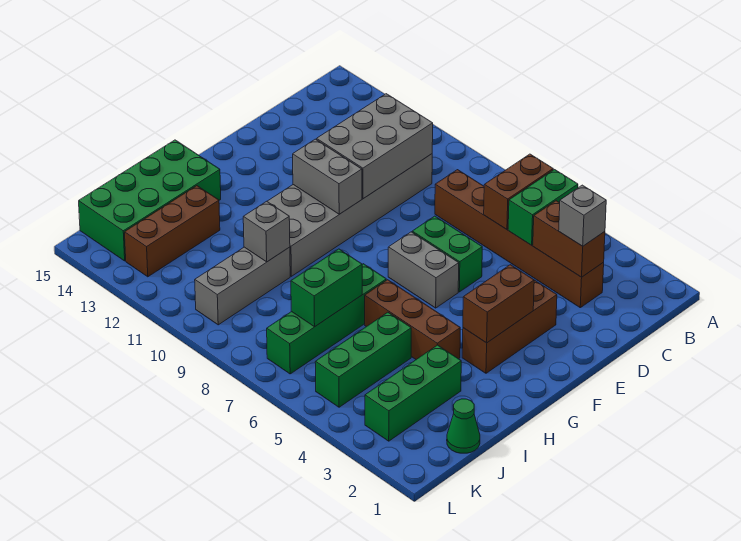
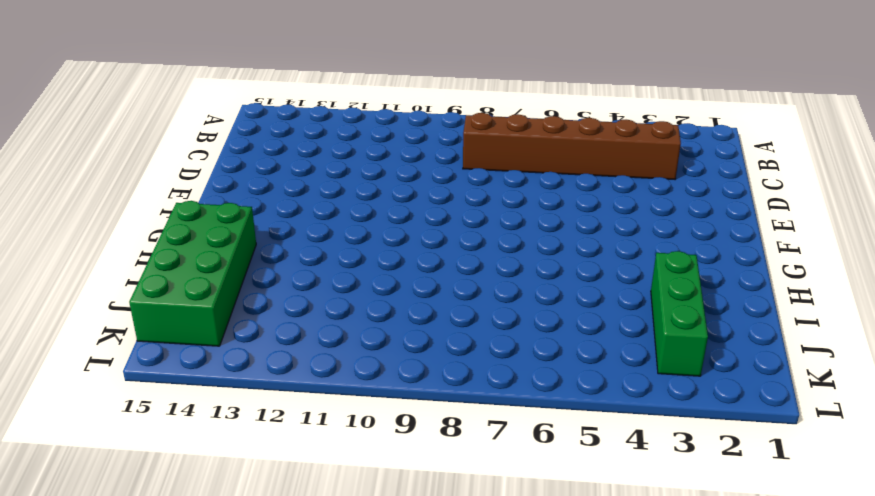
none -> grey brick C10:H11 level 1
none -> brown brick E3:G3 level 1
none -> green brick E6:E7 level 1

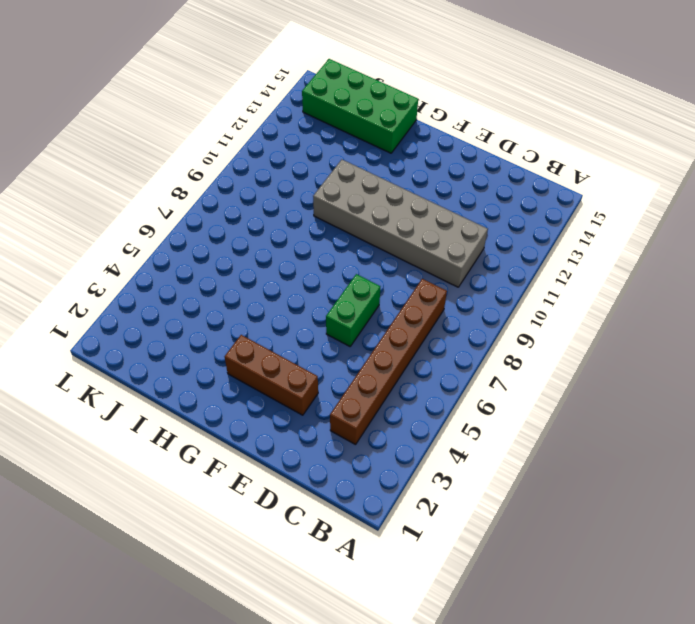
none -> grey brick F6:F7 level 1
none -> brown brick H4:H6 level 1
none -> green brick H7:K7 level 1

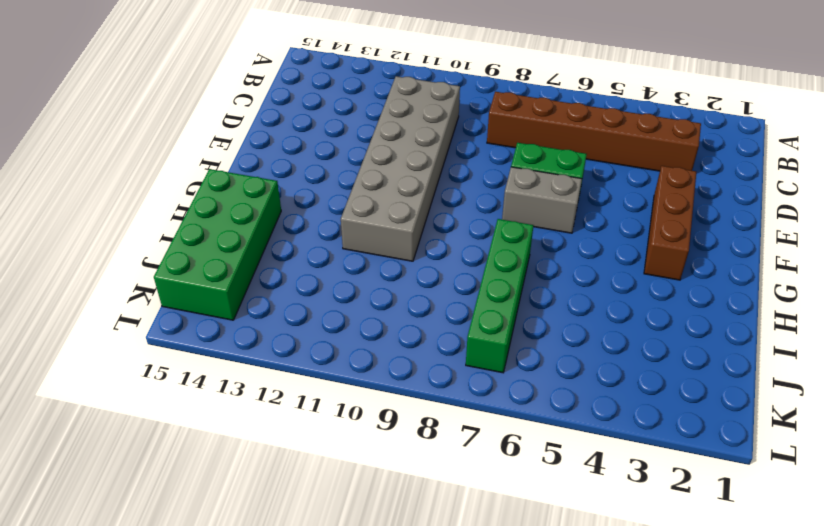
none -> brown brick H4:H6 level 1
none -> green brick I3:K3 level 1
none -> green brick I5:K5 level 1

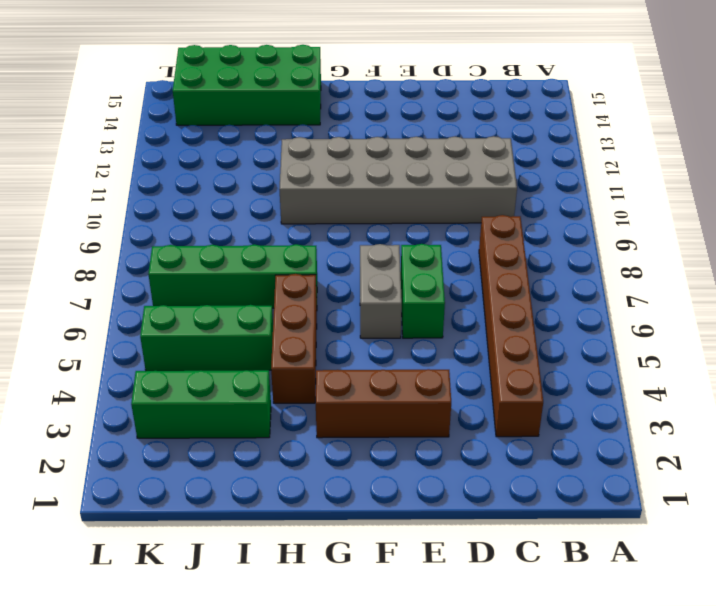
none -> grey brick I10:K10 level 1
none -> brown brick I13:K13 level 1
none -> green cone J1 level 1

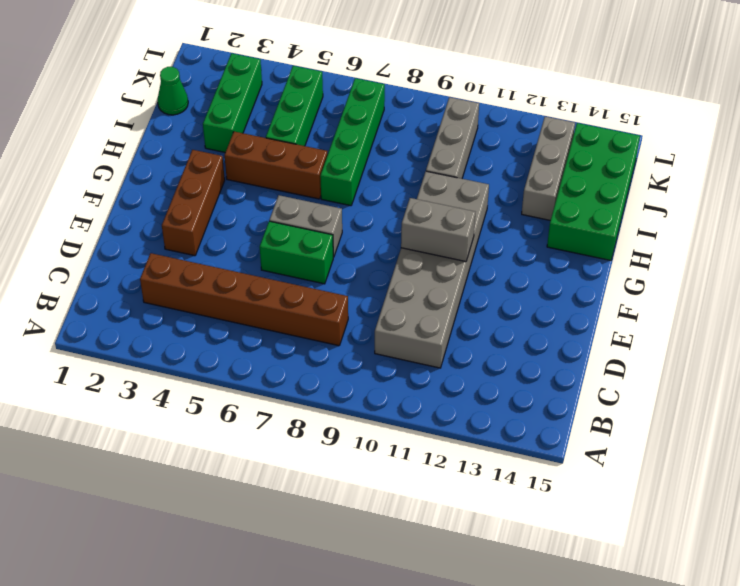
grey brick I13:K13 level 1 -> brown brick I13:K13 level 1
none -> green brick B5:C5 level 2
none -> brown brick B6:C6 level 2
none -> brown brick C3:C4 level 2

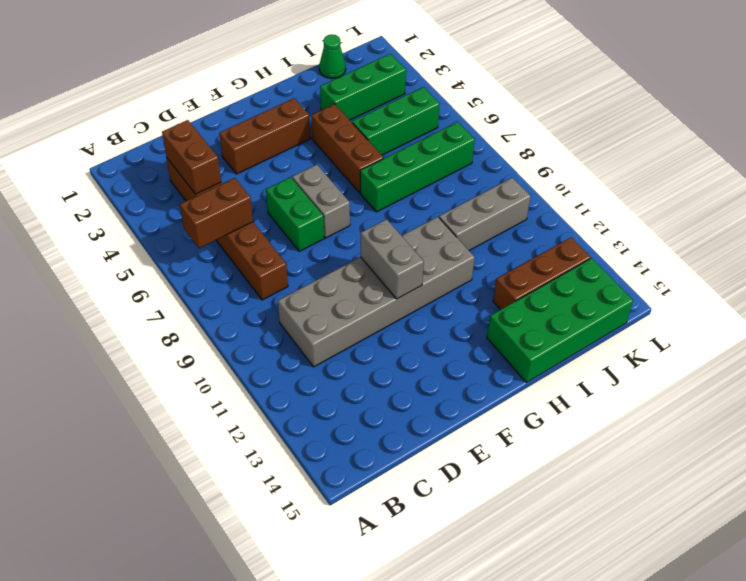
none -> green brick B5:C5 level 2
none -> grey brick C10:E11 level 2
none -> brown brick F3:G3 level 2

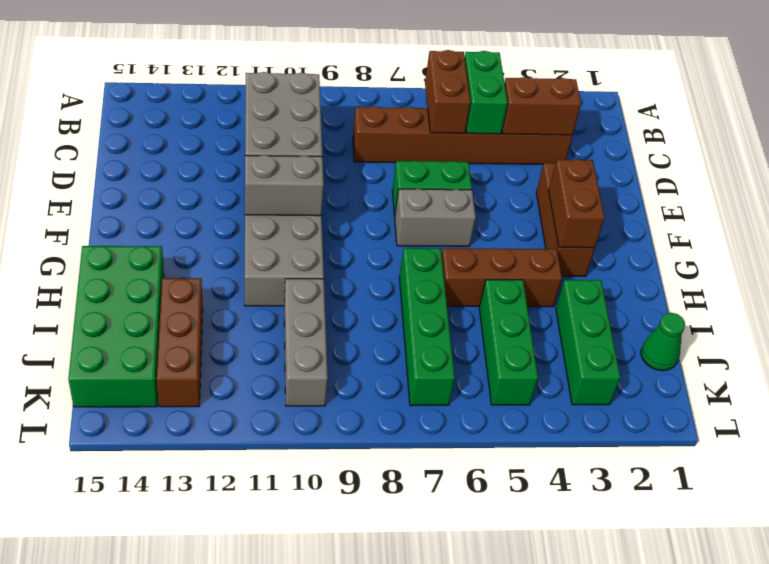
none -> green brick I7:J7 level 2
none -> grey brick I10 level 2
none -> grey brick C3 level 3

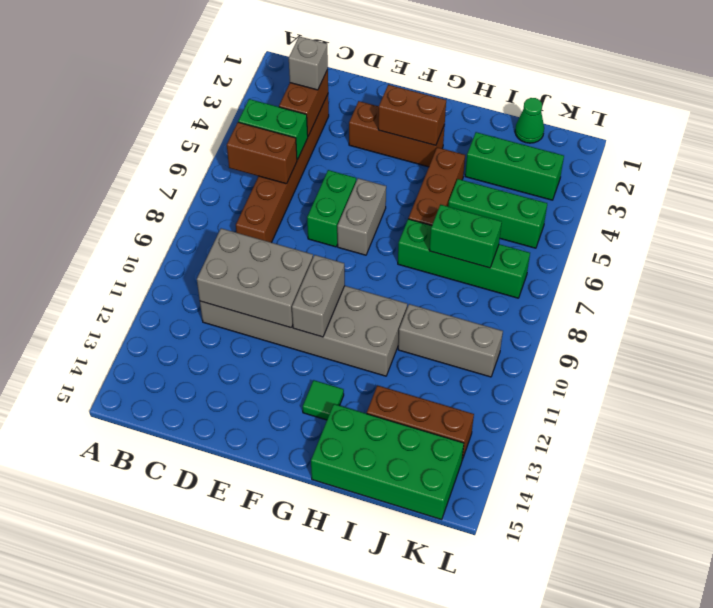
green tile G13 level 1 -> none
none -> grey brick I10 level 2

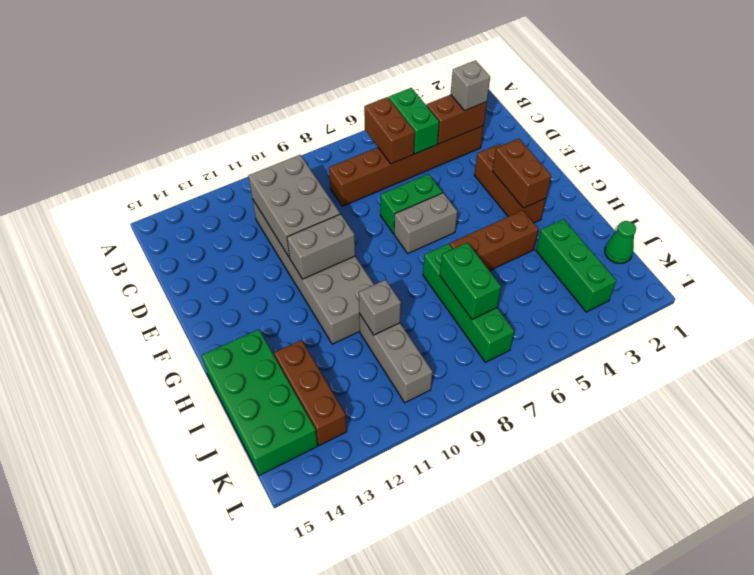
none -> green brick I5:K5 level 1

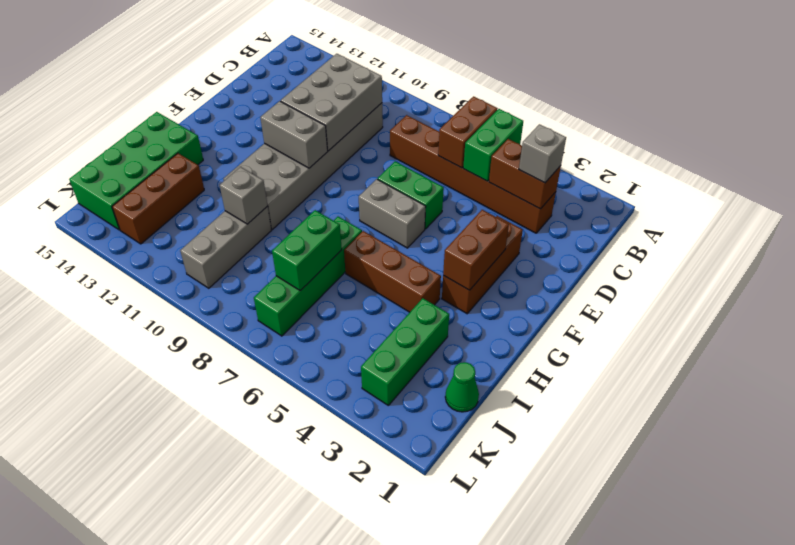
none -> green brick I5:K5 level 1

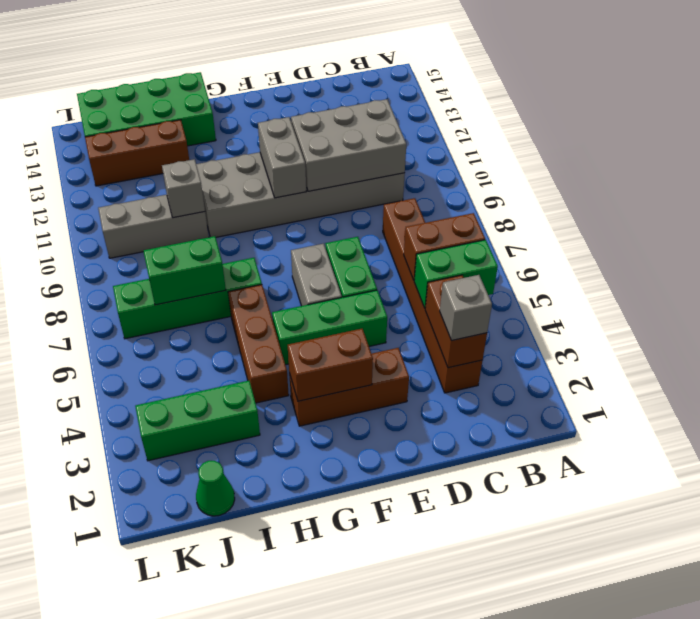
green brick E5:G5 level 1 -> green brick I5:K5 level 1

